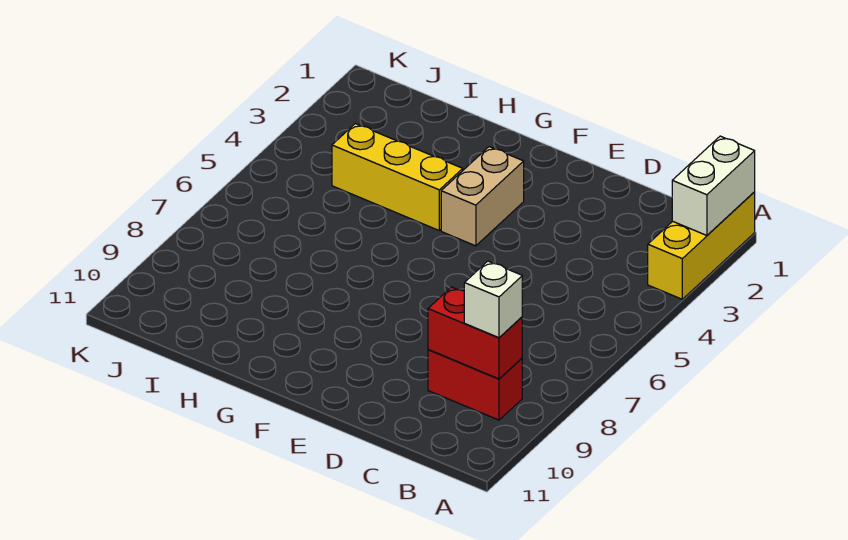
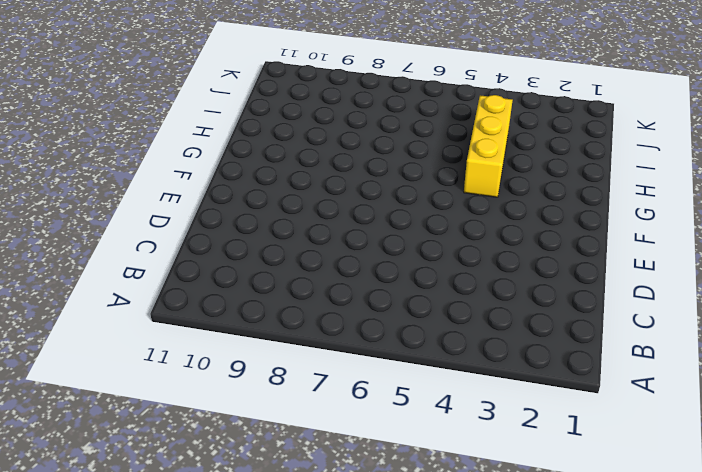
none -> yellow brick A1:A3 level 1
none -> red brick B9:C9 level 1

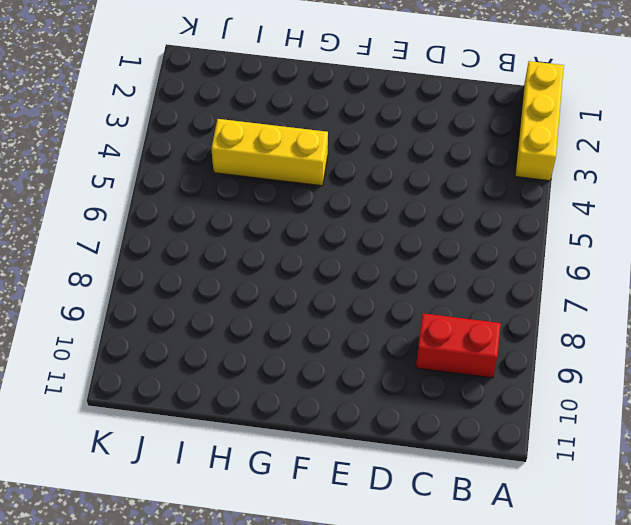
none -> tan brick F3:F4 level 1
none -> white brick A1:A2 level 2

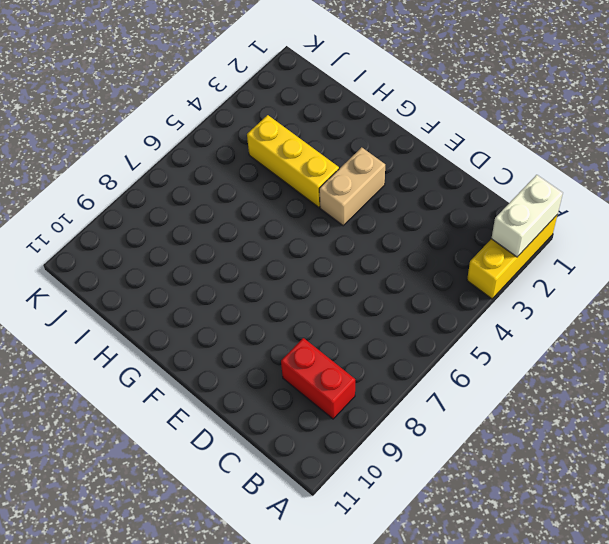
none -> red brick B9:C9 level 2
none -> white brick B9 level 3

